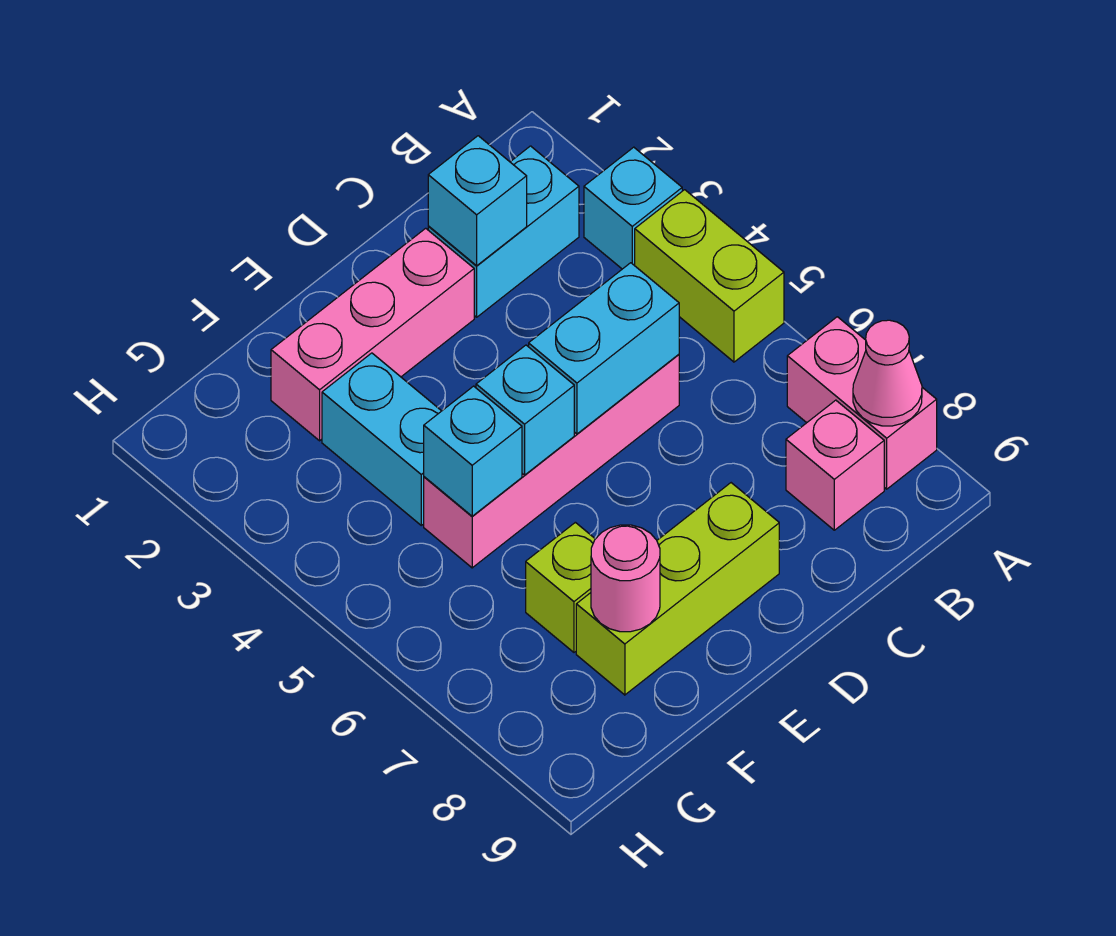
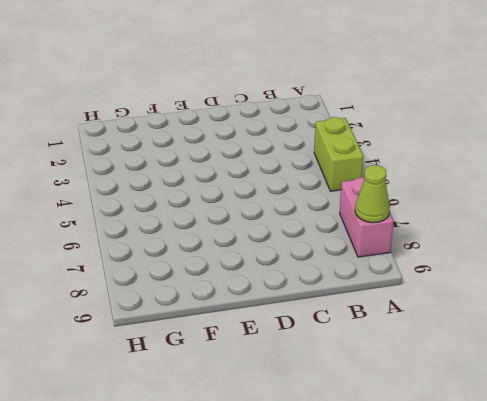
lime cone A8 level 2 -> pink cone A8 level 2
none -> cyan brick A3 level 1
none -> cyan brick B2:C2 level 1
none -> pink brick B8 level 1

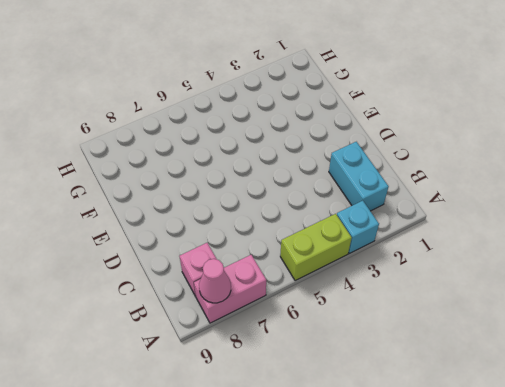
none -> pink brick C5:F5 level 1
none -> pink brick D2:F2 level 1
none -> lime brick D8:F8 level 1

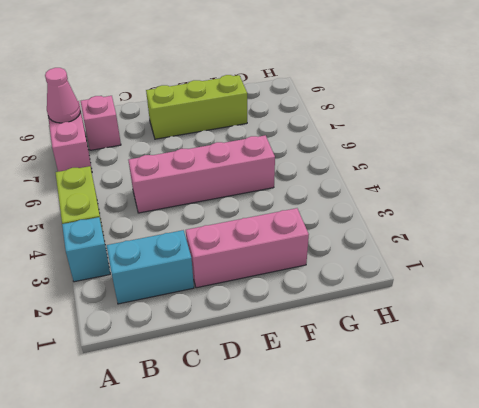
none -> cyan brick F3:F4 level 1
none -> lime brick F7 level 1
none -> cyan brick C2 level 2

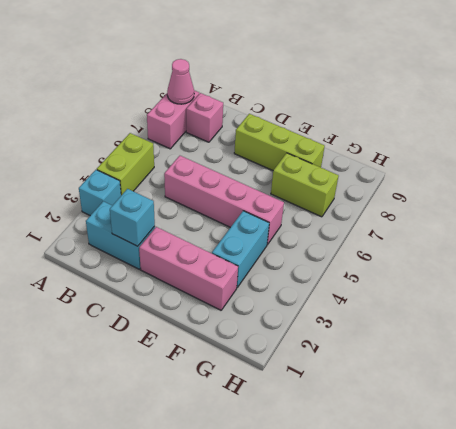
lime brick F7:G7 level 1 -> lime brick F7 level 1
none -> cyan brick C5:D5 level 2
none -> cyan brick E5 level 2
none -> cyan brick F5 level 2

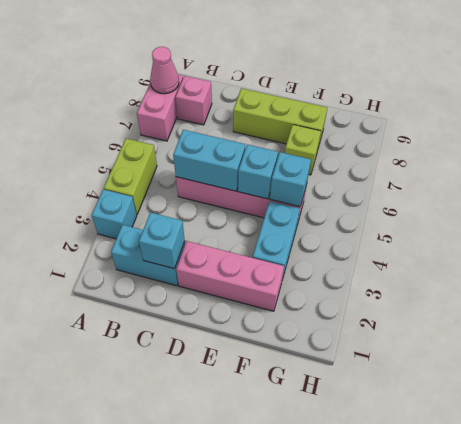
none -> pink round brick F8 level 2

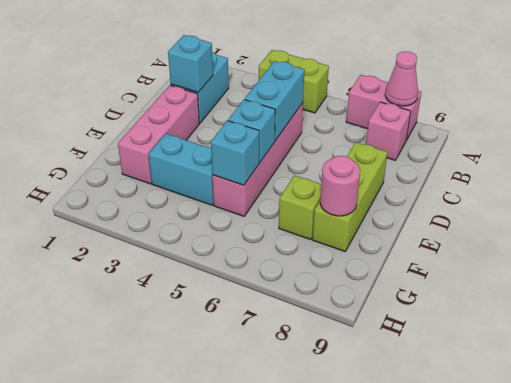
none -> cyan brick A3 level 1

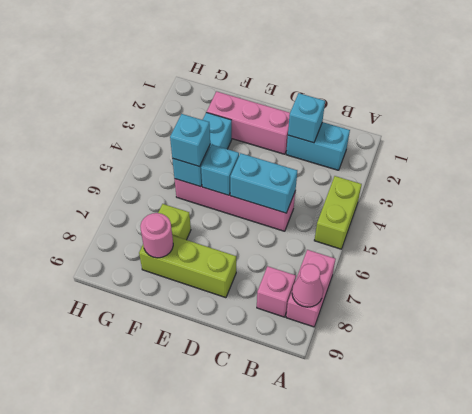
cyan brick F5 level 3 -> cyan brick A3 level 1

